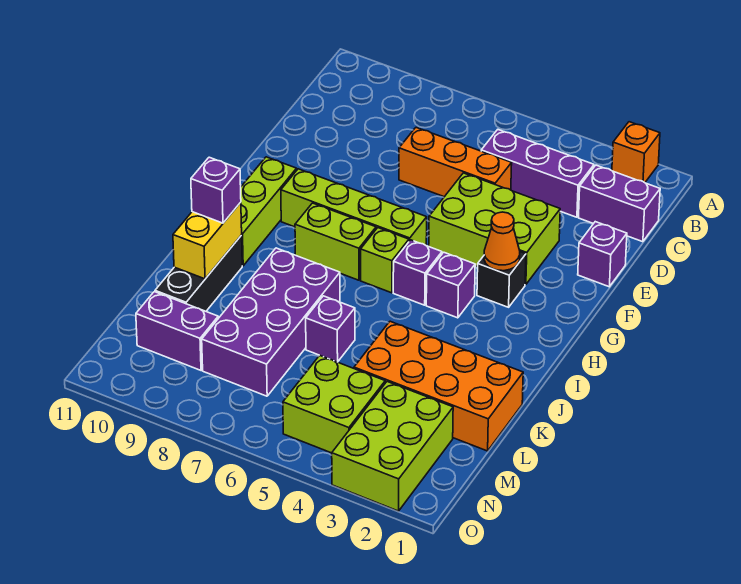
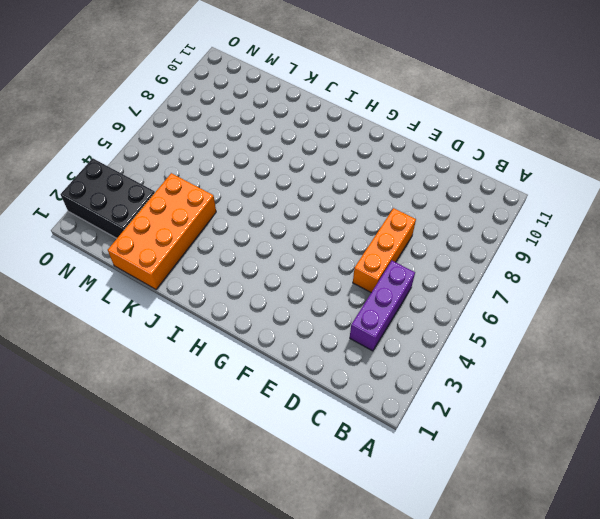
black brick M2:O3 level 1 -> lime brick M2:O3 level 1
none -> orange brick A2 level 1
none -> purple brick C1:C2 level 1
none -> purple brick E1 level 1

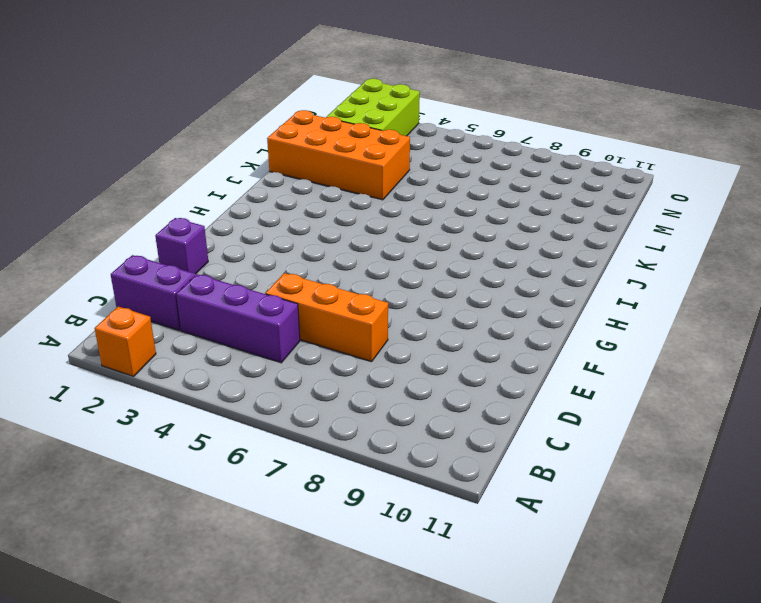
none -> lime brick E3:F5 level 1
none -> black brick G3 level 1
none -> lime brick G6:G9 level 1

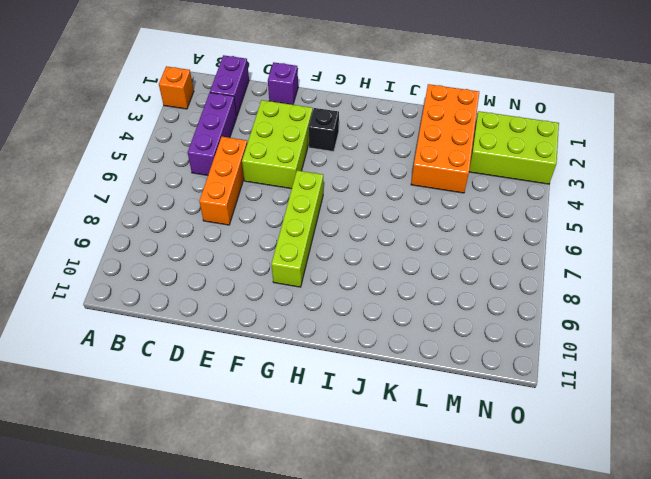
none -> lime brick G10:I10 level 1
none -> purple brick H4 level 1
none -> purple brick H5 level 1

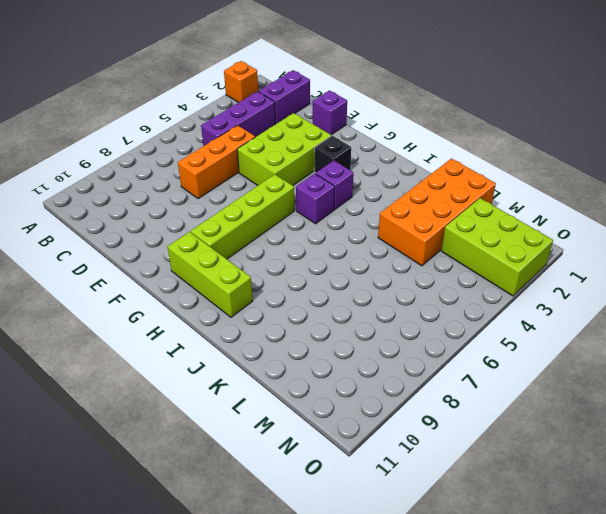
none -> lime brick H6 level 1
none -> lime brick H7:H8 level 1
none -> purple brick J7:M8 level 1

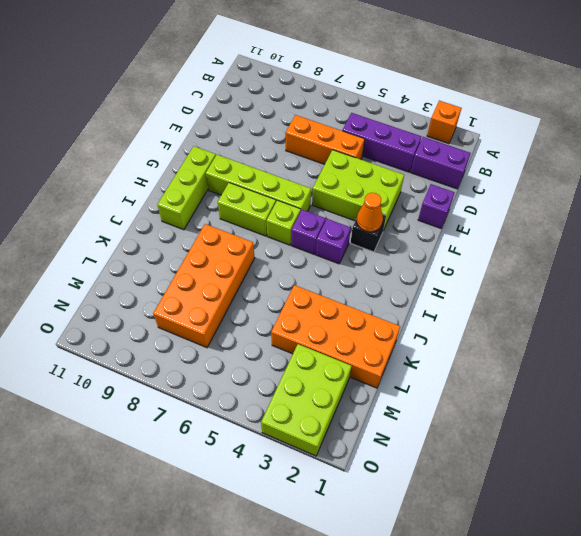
orange brick J7:M8 level 1 -> purple brick J7:M8 level 1
none -> black brick J10:L10 level 1
none -> purple brick K6 level 1
none -> lime brick M4:N5 level 1

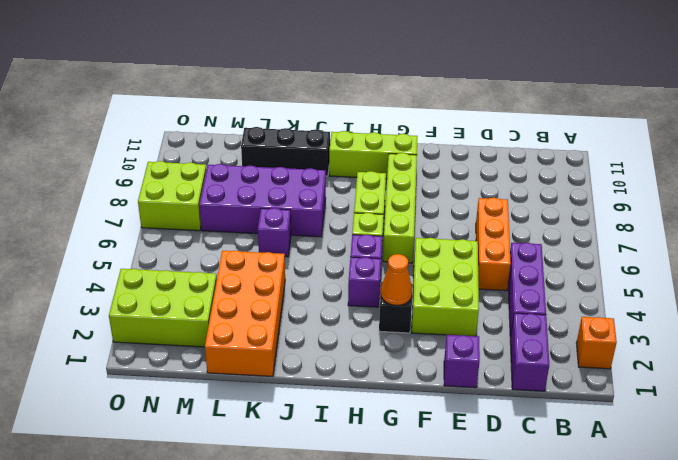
lime brick N7:O8 level 1 -> lime brick M4:N5 level 1
none -> purple brick M9:M10 level 1
none -> yellow brick J10:K10 level 2
none -> purple brick J10 level 3

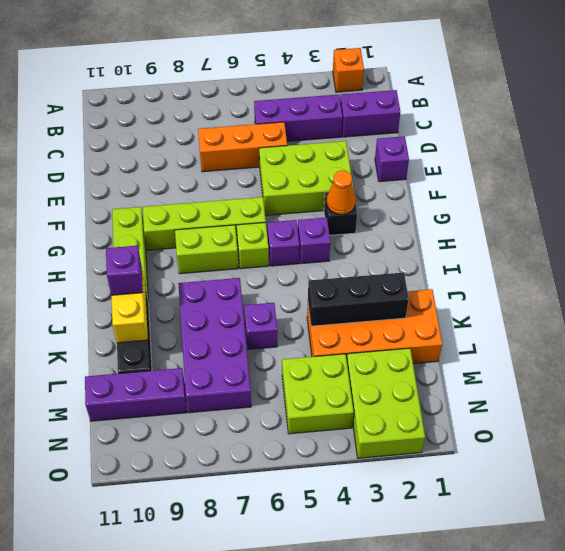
black brick K2:K4 level 2 -> none
purple brick M9:M11 level 1 -> purple brick M9:M10 level 1

